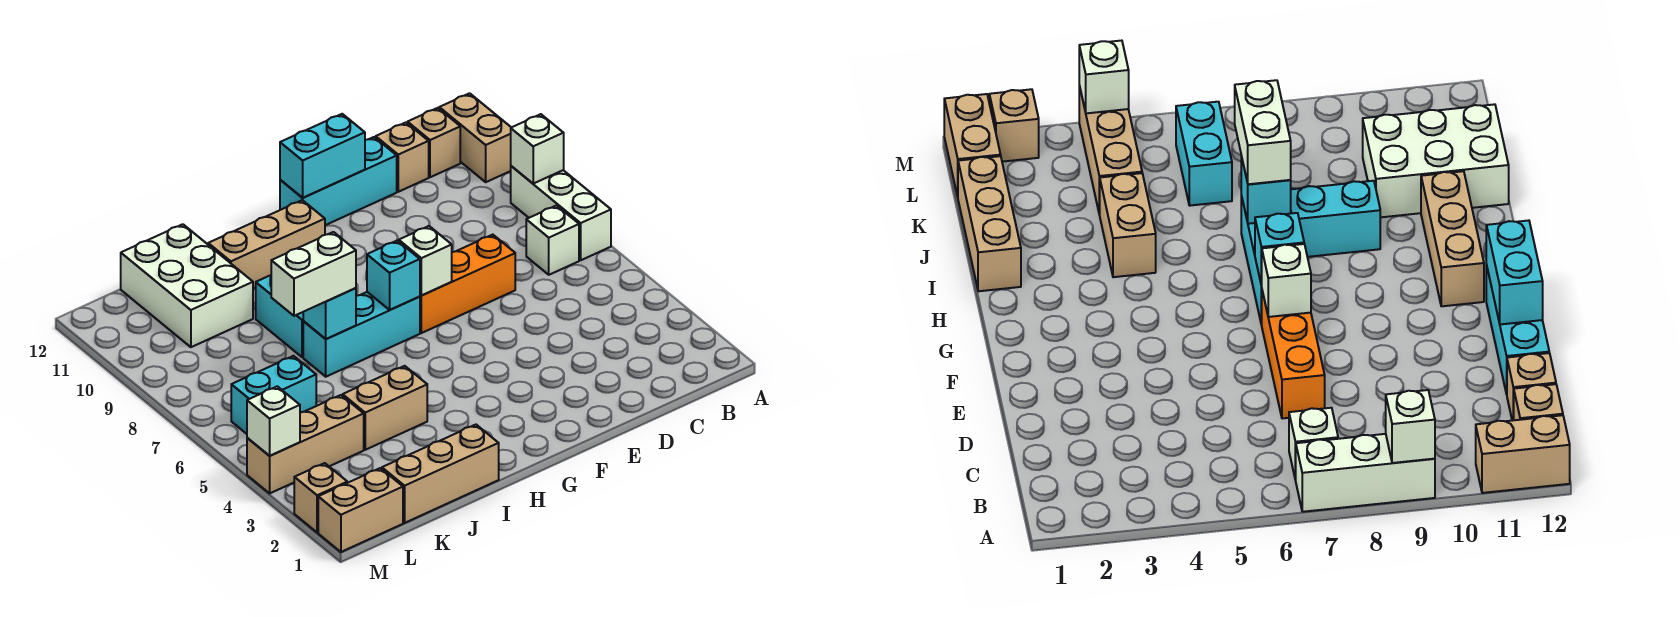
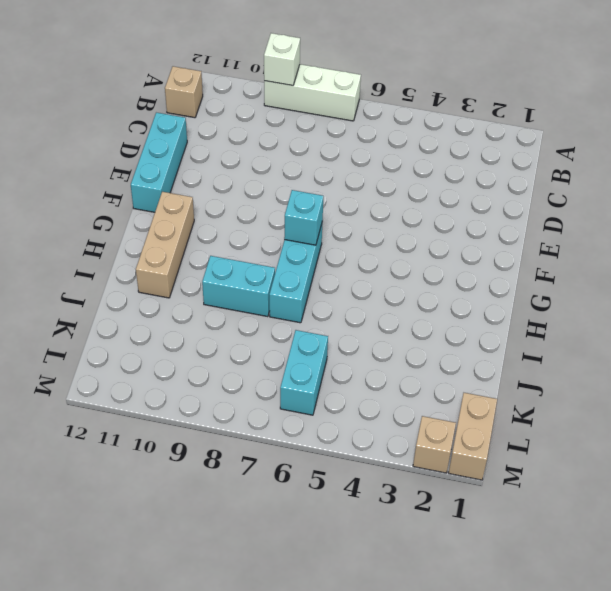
none -> tan brick A11:A12 level 1
none -> white brick B7 level 1
none -> tan brick C12 level 1

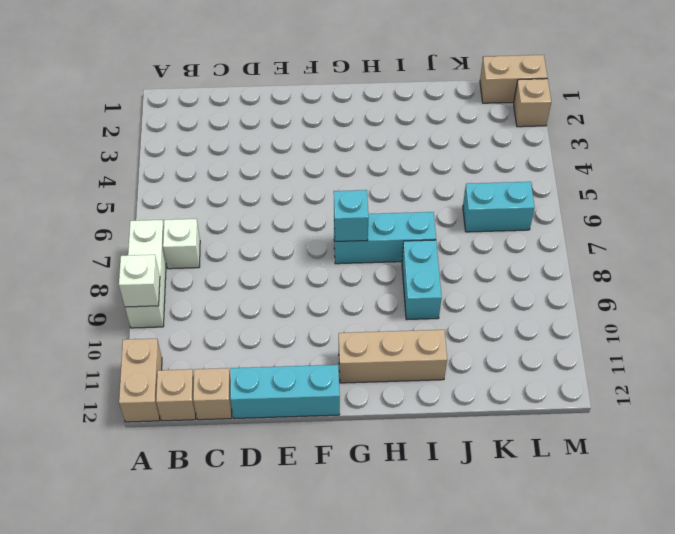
none -> orange brick D7:F7 level 1
none -> tan brick I1:K1 level 1
none -> tan brick I4:J4 level 1

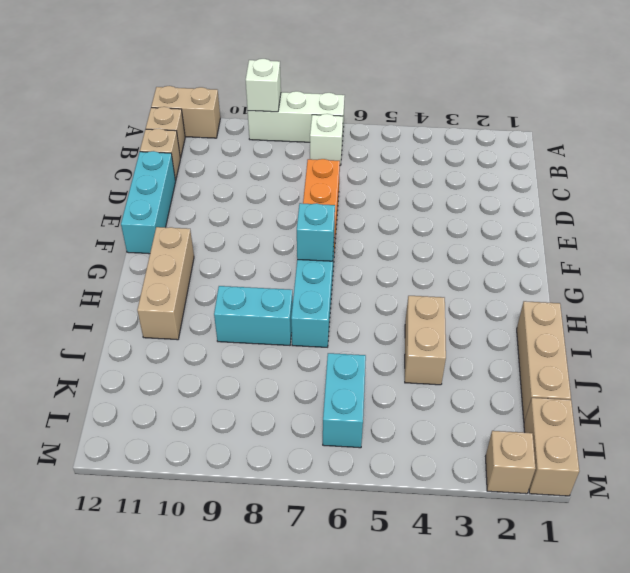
none -> white brick J10:K12 level 1
none -> tan brick K4:M4 level 1
none -> cyan brick E12:F12 level 2

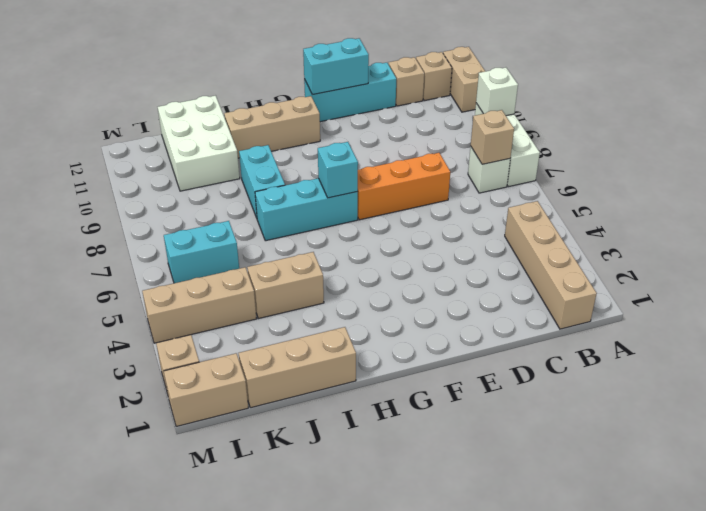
tan brick B1:B4 level 1 -> none
tan brick B7 level 2 -> none
none -> white brick F7 level 2
none -> cyan brick I7 level 2
none -> white brick M4 level 2

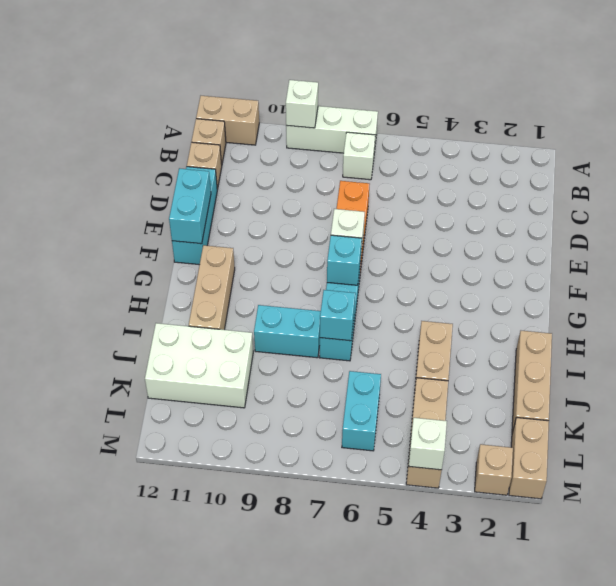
none -> white brick I7:J7 level 3

